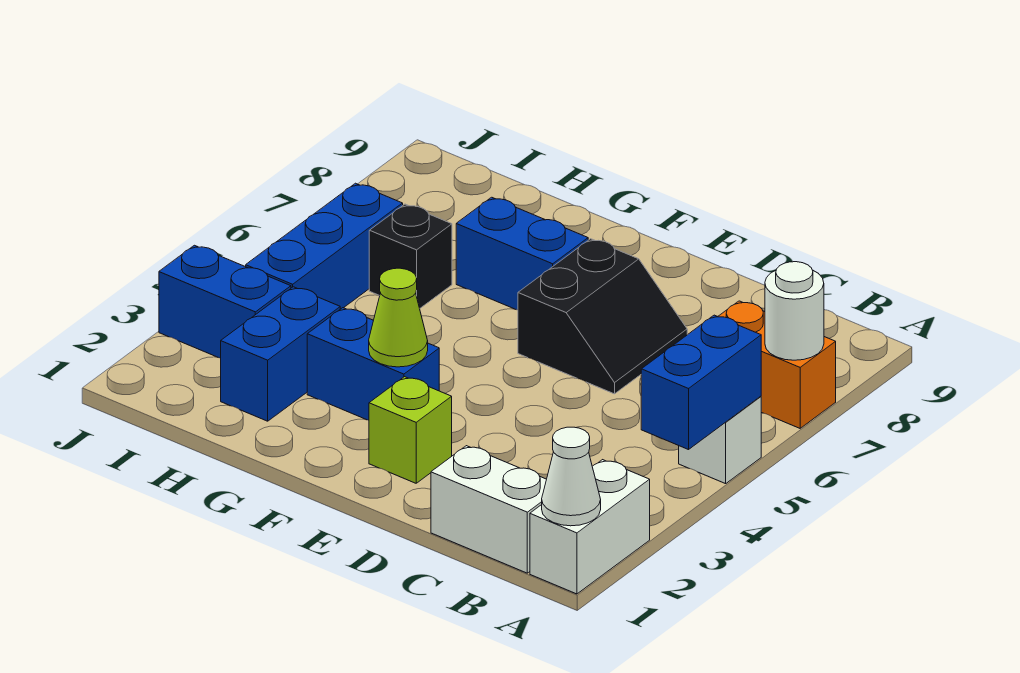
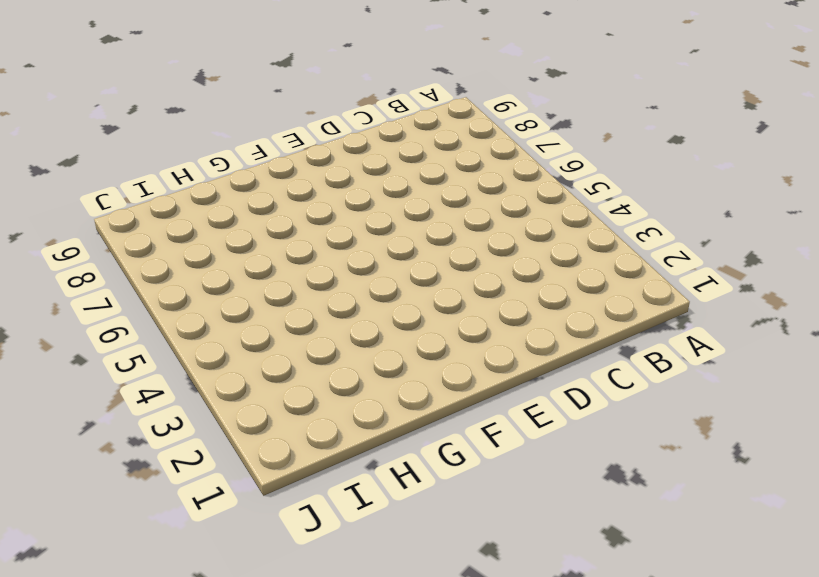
none -> white brick A1:A2 level 1
none -> white brick A5 level 1
none -> orange brick A7:B7 level 1

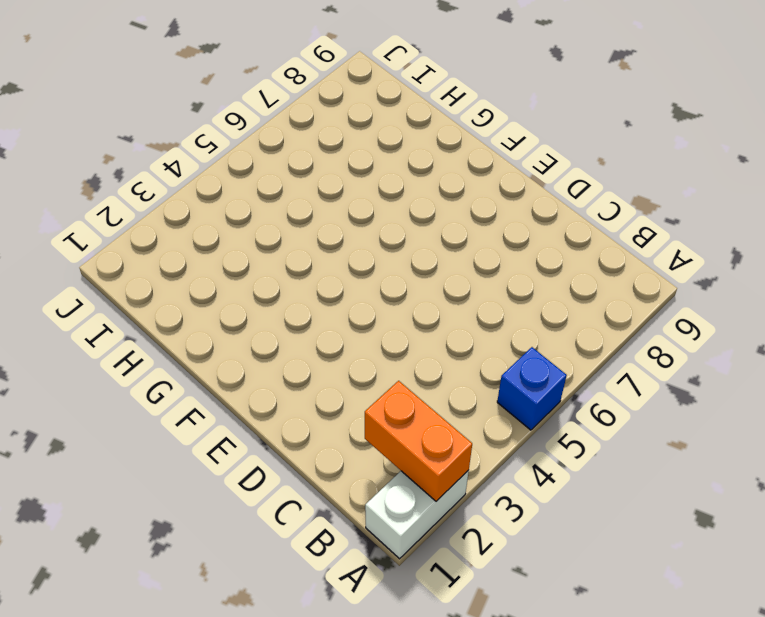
orange brick A2:B2 level 2 -> orange brick A7:B7 level 1
blue brick A5 level 1 -> white brick A5 level 1
none -> white brick B1:C1 level 1
none -> black slope D6:E7 level 1 top E
none -> lime brick E2 level 1

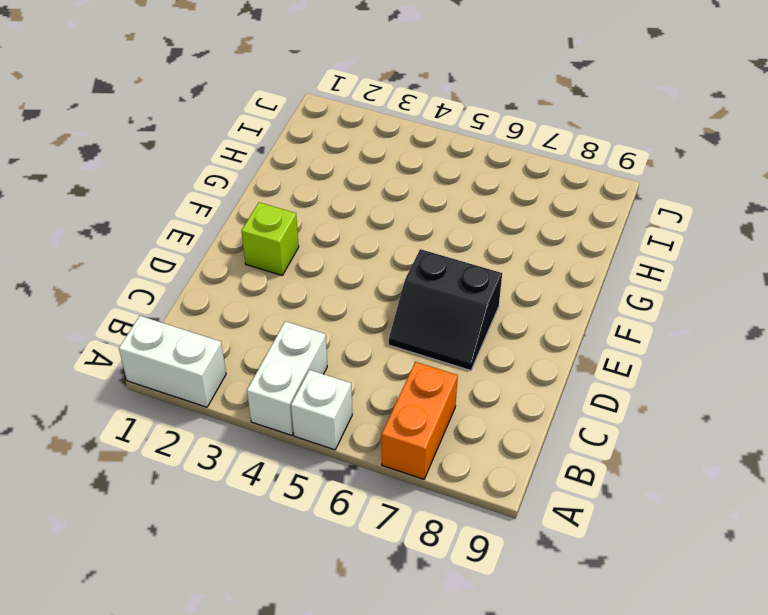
white brick A4:B4 level 1 -> white brick B1:C1 level 1
none -> blue brick F3:G3 level 1
none -> blue brick F7:G7 level 1
none -> blue brick H2:H3 level 1

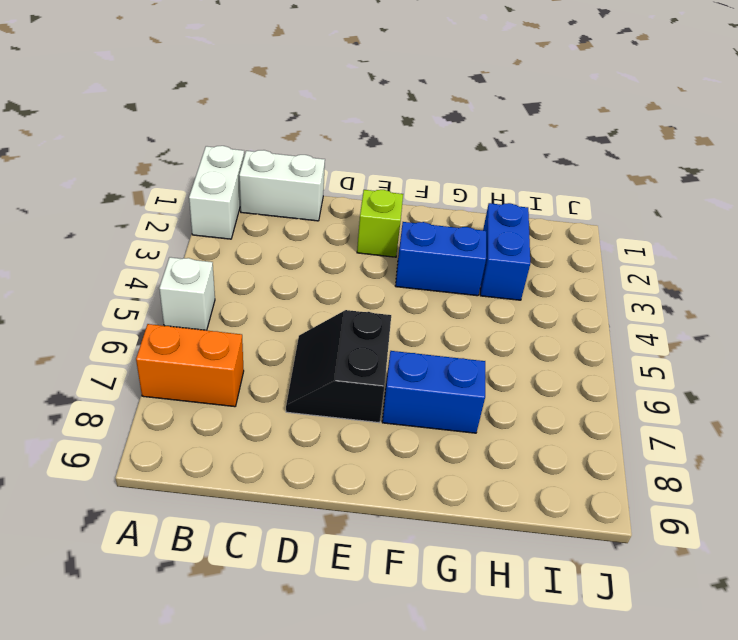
none -> black brick H6 level 1
none -> blue brick I3:J3 level 1
none -> blue brick I4:I6 level 1

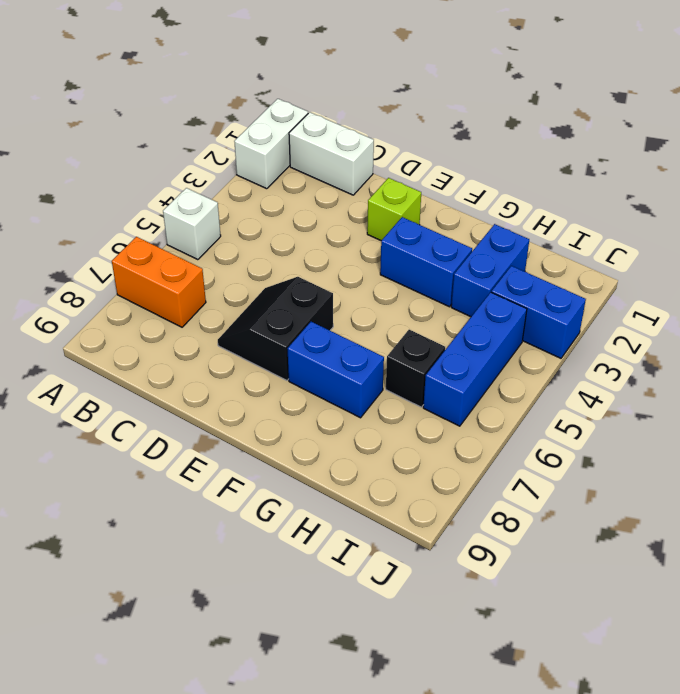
none -> white cone A1 level 2
none -> blue brick A4:A5 level 2
none -> white round brick A7 level 2

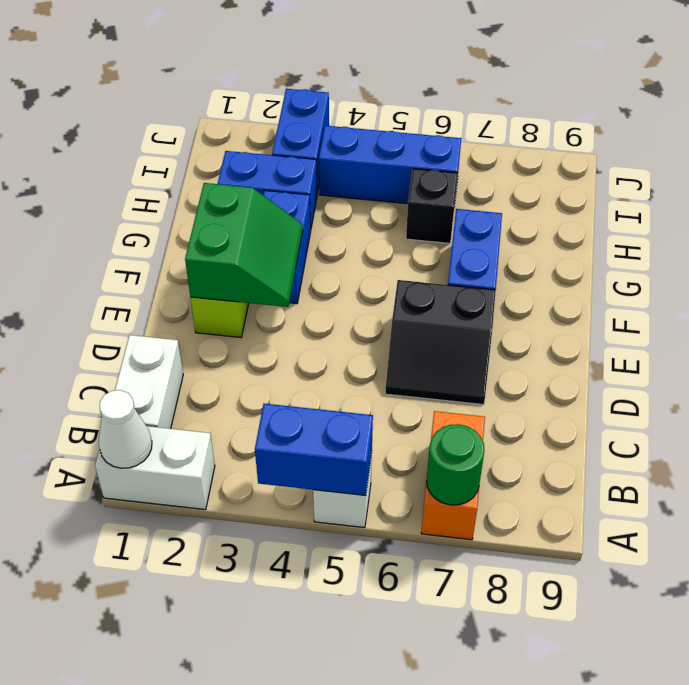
green round brick A7 level 2 -> white round brick A7 level 2
green slope E2:F3 level 2 top 2 -> lime cone F3 level 2

